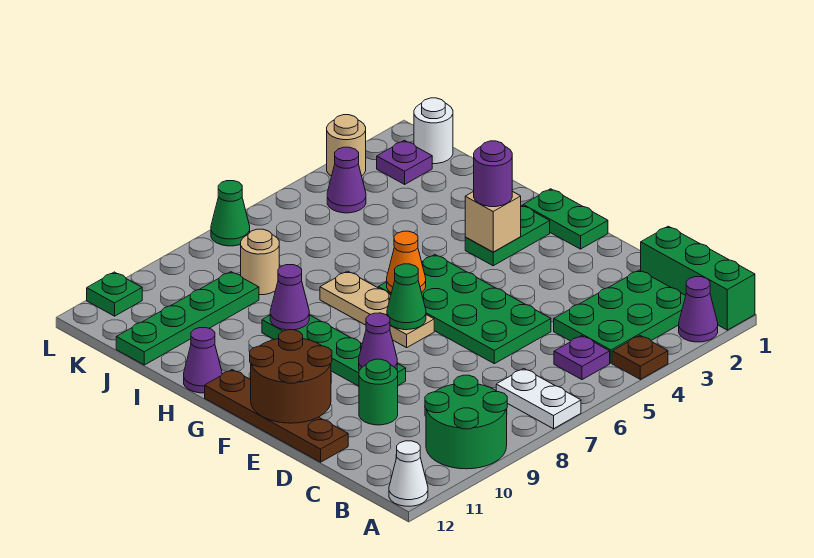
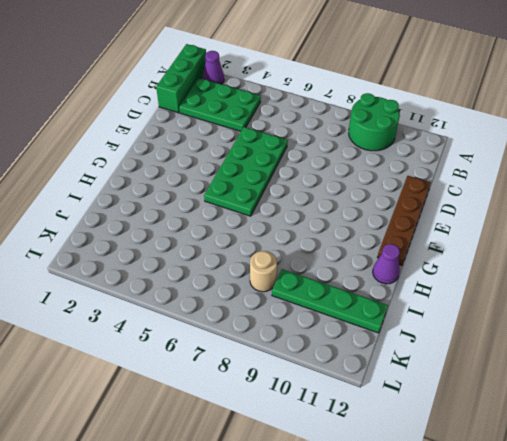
none -> brown plate A4 level 1
none -> white plate A7:B7 level 1
none -> white cone A12 level 1
none -> purple plate B5 level 1

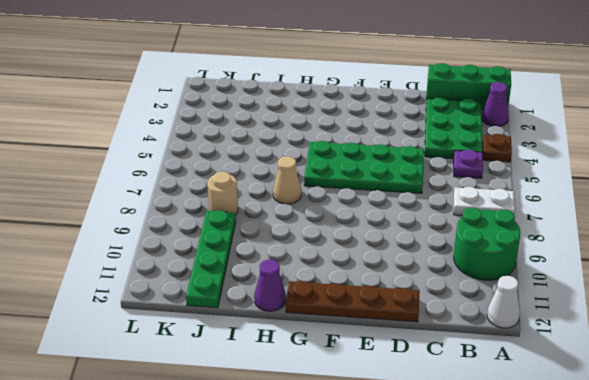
tan cone H7 level 1 -> tan plate F7:H7 level 1
none -> green round brick D10 level 1
none -> green plate E9:H9 level 1
none -> green plate F1:G1 level 1
none -> green plate G2:G3 level 1

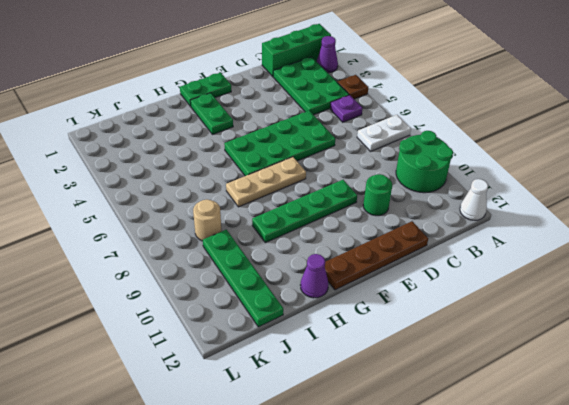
none -> white round brick K1 level 1
none -> purple plate K2 level 1
none -> purple cone K4 level 1
none -> tan round brick L3 level 1

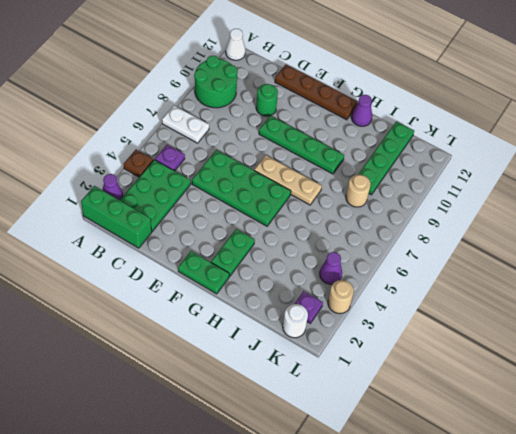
none -> green cone L7 level 1
none -> green plate L11 level 1
none -> purple cone E9 level 2
none -> brown round brick E11:F12 level 2

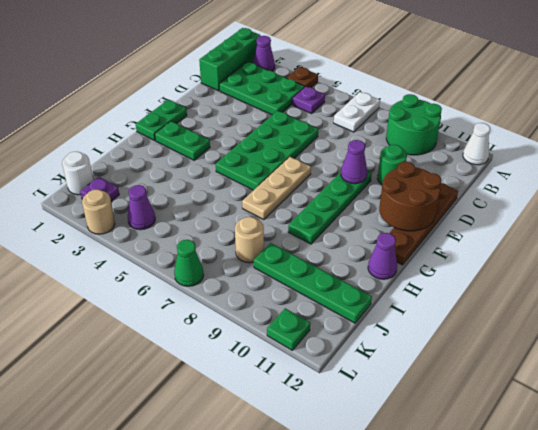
none -> green cone F7 level 2
none -> tan brick G3 level 2
none -> orange cone G6 level 2
none -> purple cone H9 level 2

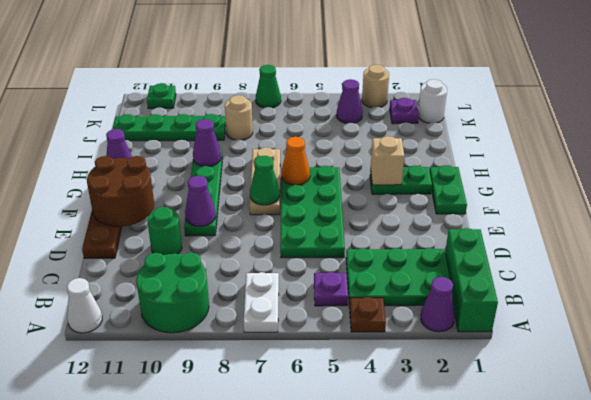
none -> purple round brick G3 level 3

